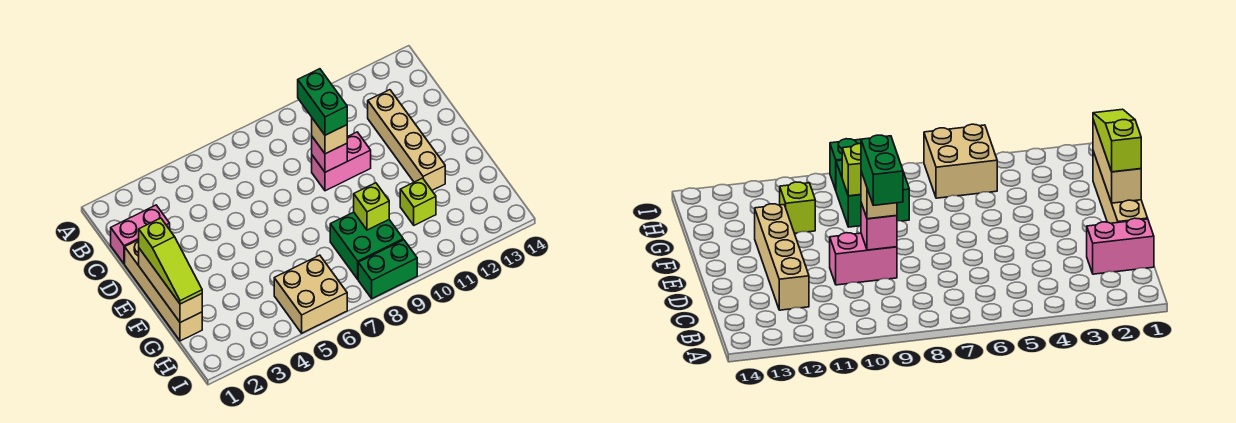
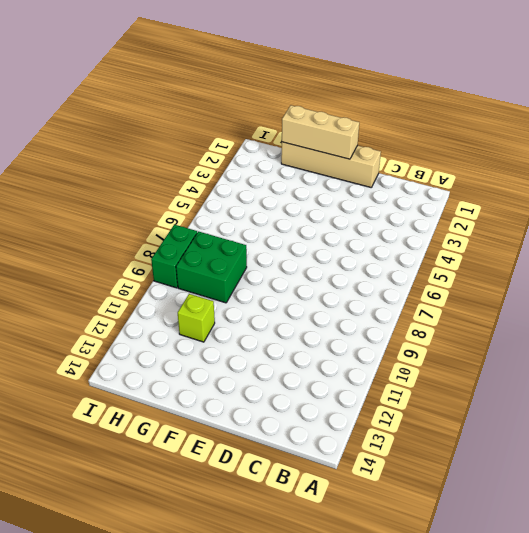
none -> pink brick C1:C2 level 1
none -> tan brick C12:F12 level 1
none -> pink brick D9:D10 level 1

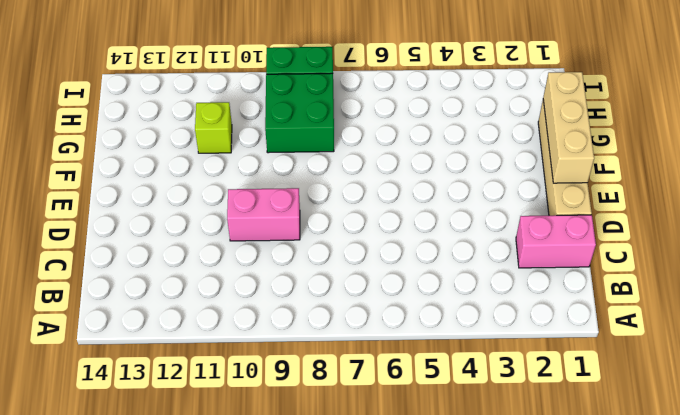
none -> tan brick C12:F12 level 1
none -> tan brick H5:I6 level 1
none -> pink brick D9 level 2

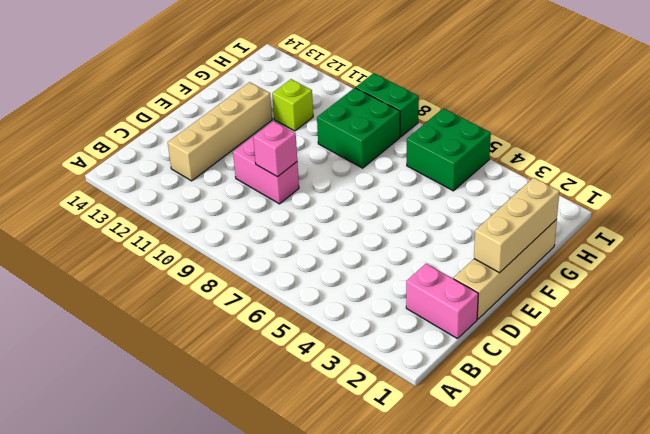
green brick H5:I6 level 1 -> tan brick H5:I6 level 1
none -> lime brick G9 level 2
none -> tan brick D9 level 3
none -> lime slope E1:G1 level 3 top E

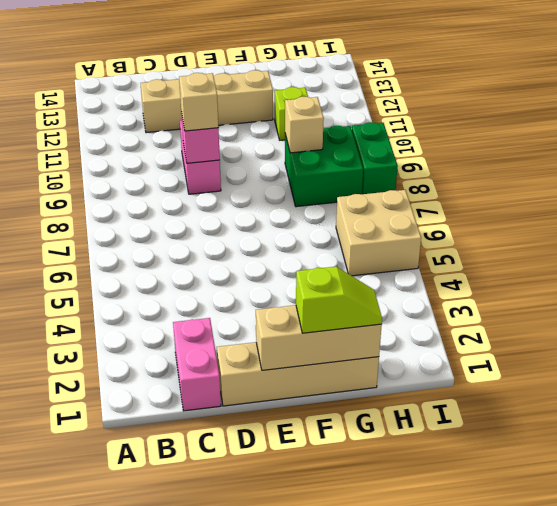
lime slope F1:G1 level 3 top F -> lime slope E1:G1 level 3 top E
tan brick G9 level 2 -> lime brick G9 level 2
none -> green brick C9:D9 level 4

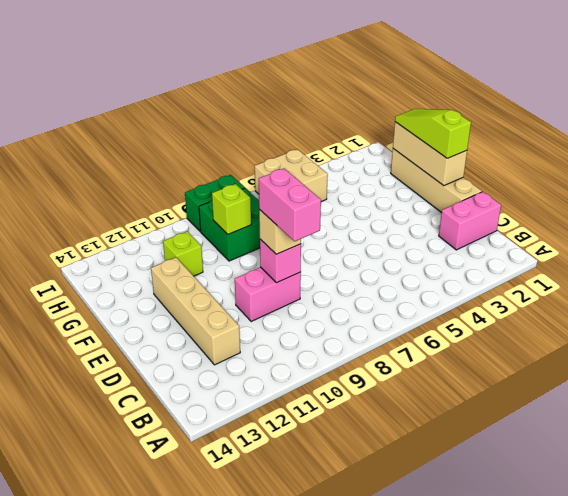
pink brick C9:D9 level 4 -> green brick C9:D9 level 4

